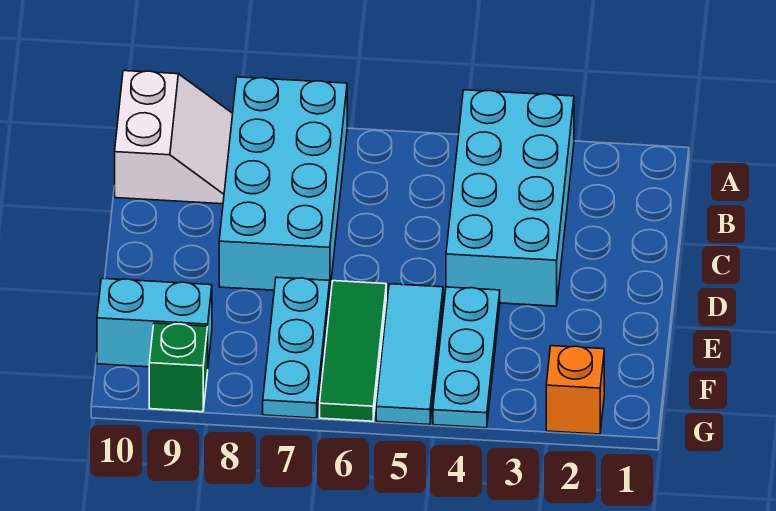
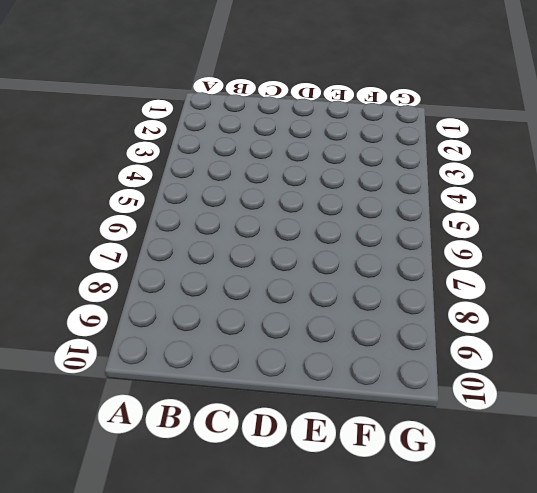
none -> cyan brick A3:D4 level 1
none -> cyan brick A7:D8 level 1

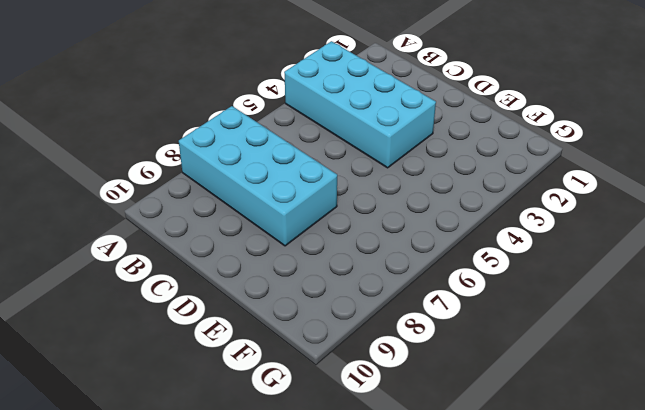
none -> white slope A9:B10 level 1 top 10
none -> cyan plate E4:G4 level 1

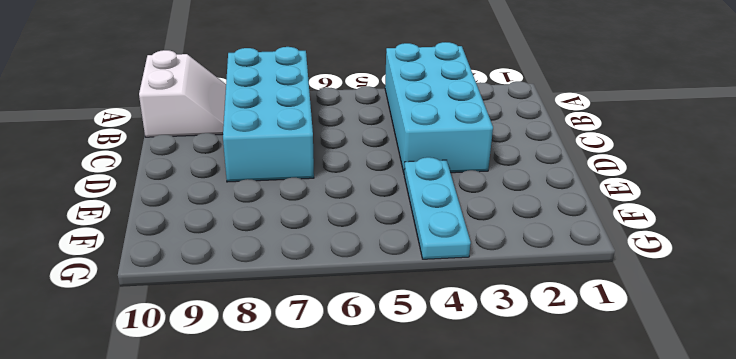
none -> cyan tile E5:G5 level 1
none -> green tile E6:G6 level 1

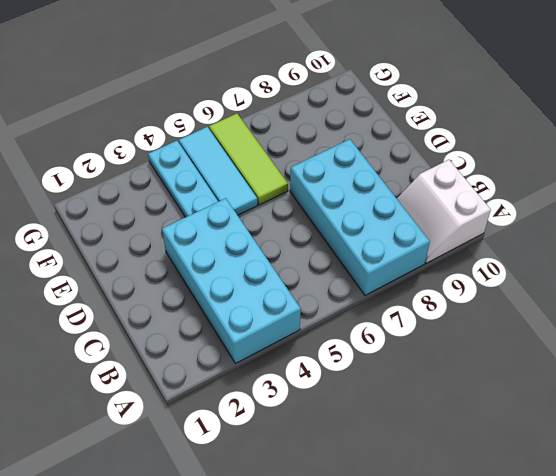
lime tile E6:G6 level 1 -> green tile E6:G6 level 1
none -> cyan plate E7:G7 level 1
none -> cyan brick F9:F10 level 1

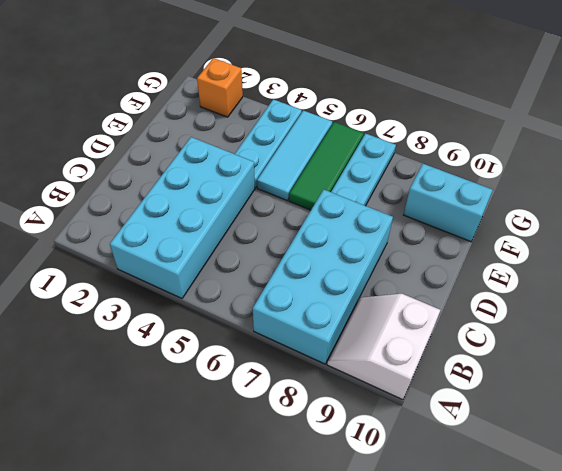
none -> green brick G9 level 1

